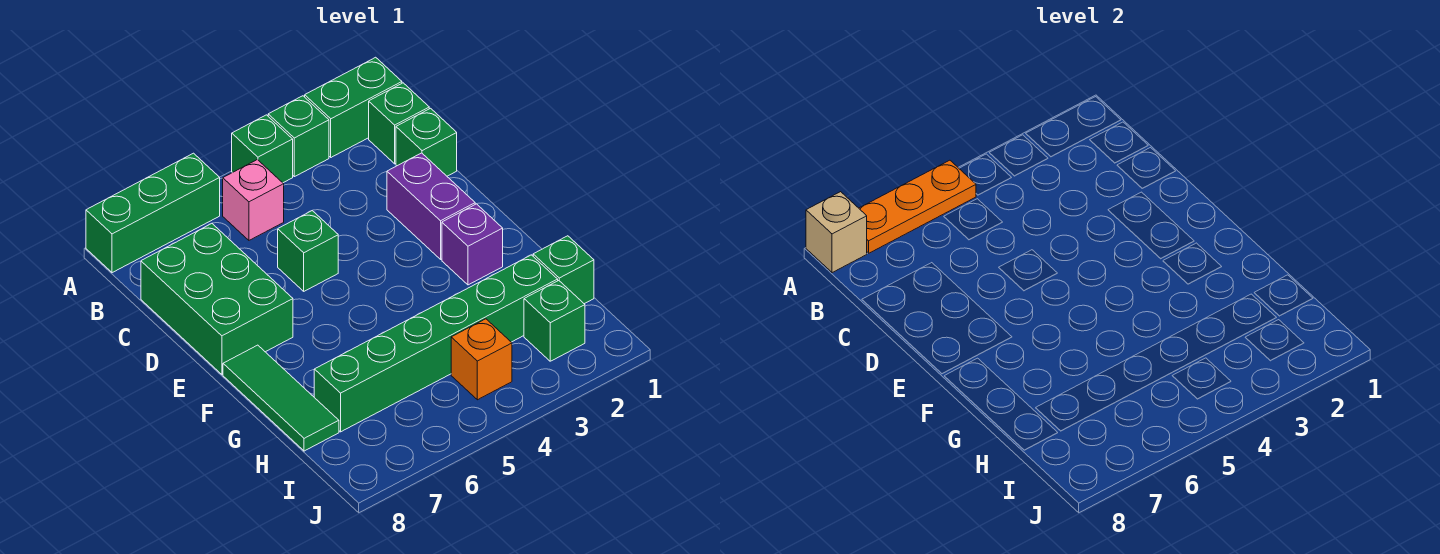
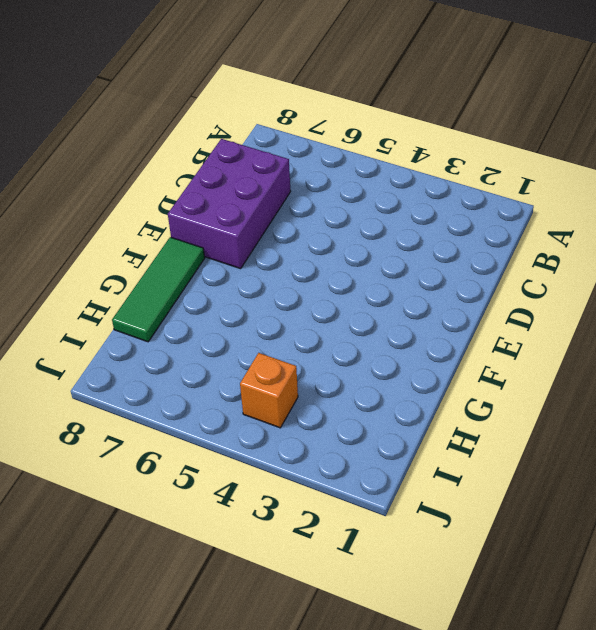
purple brick C7:E8 level 1 -> green brick C7:E8 level 1
none -> green brick A1:A2 level 1
none -> green brick A3 level 1
none -> green brick A4 level 1

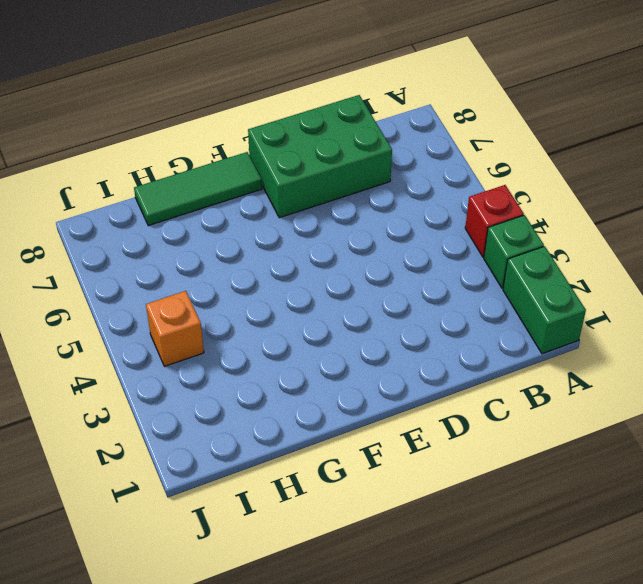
red brick A4 level 1 -> green brick A4 level 1
none -> green brick A6:A8 level 1
none -> green brick B1 level 1
none -> pink brick B5 level 1

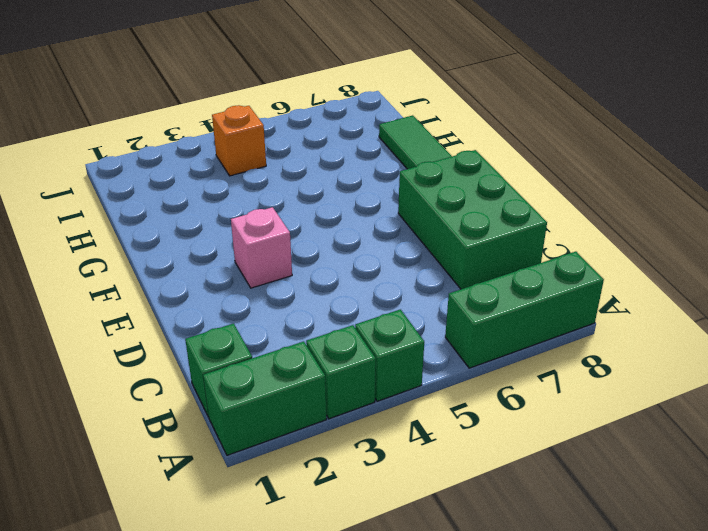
pink brick E3 level 1 -> pink brick B5 level 1
none -> green brick C1 level 1
none -> purple brick D2:E2 level 1
none -> green brick D5 level 1

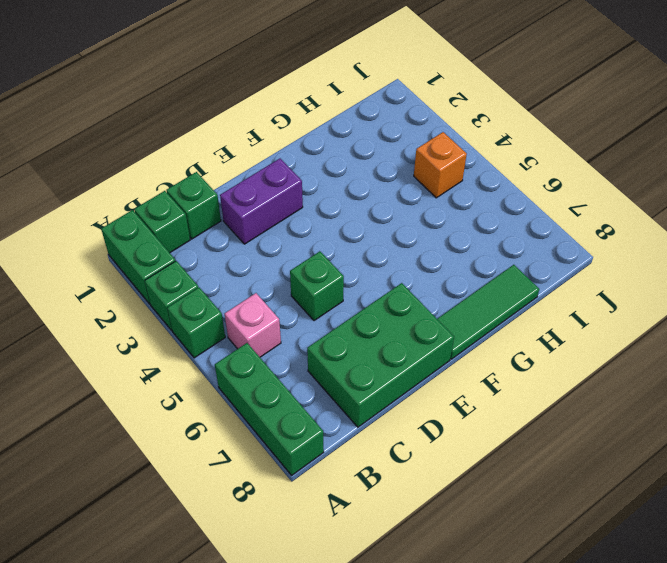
none -> purple brick F2 level 1
none -> green brick H1 level 1
none -> green brick H2:H7 level 1

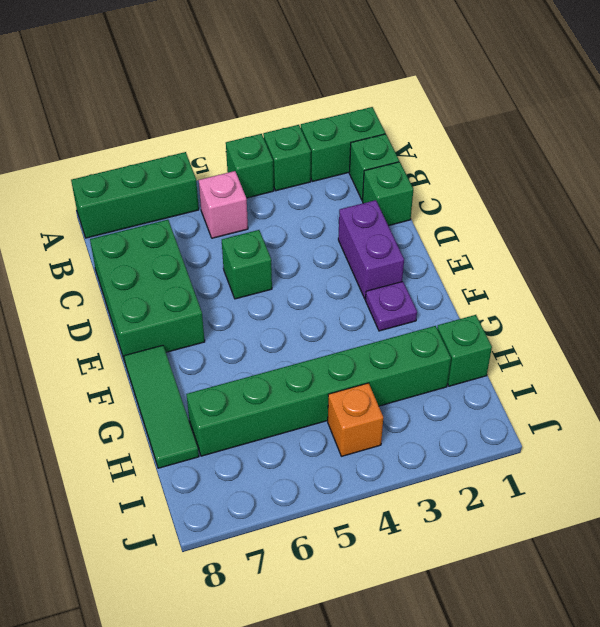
purple plate F2 level 1 -> purple brick F2 level 1
none -> green brick I2 level 1
none -> orange plate A5:A7 level 2
none -> tan brick A8 level 2

